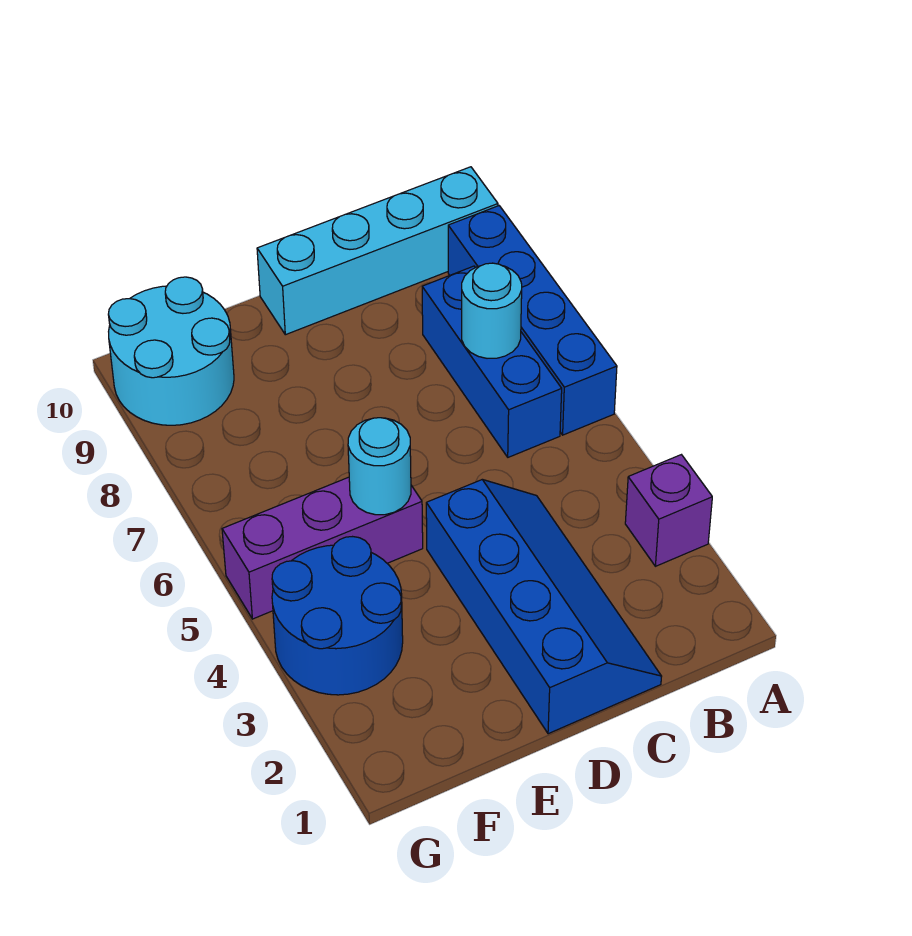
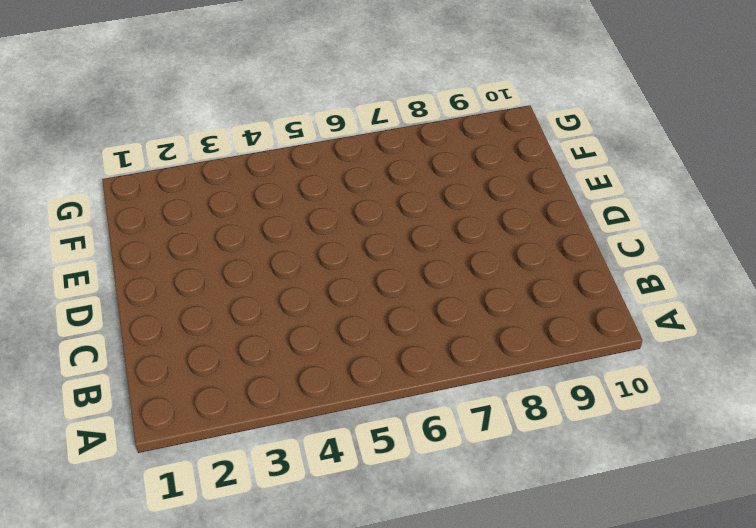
none -> purple brick A3 level 1
none -> blue brick A6:A9 level 1

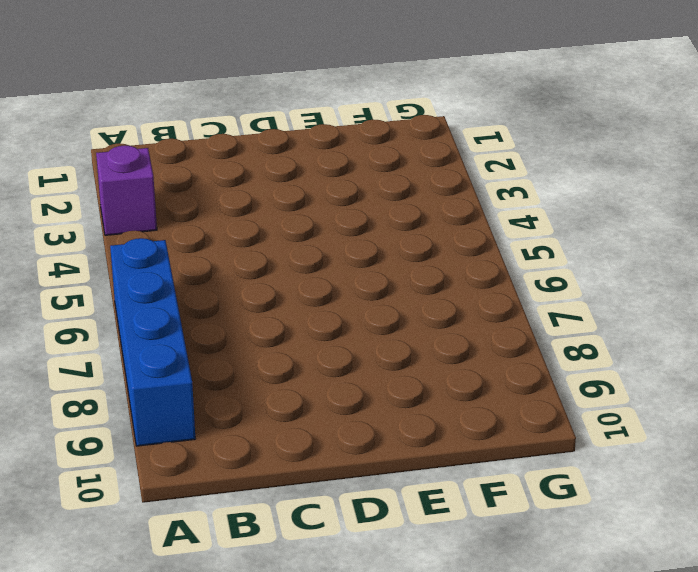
none -> cyan brick A10:D10 level 1
none -> blue brick B6:B8 level 1

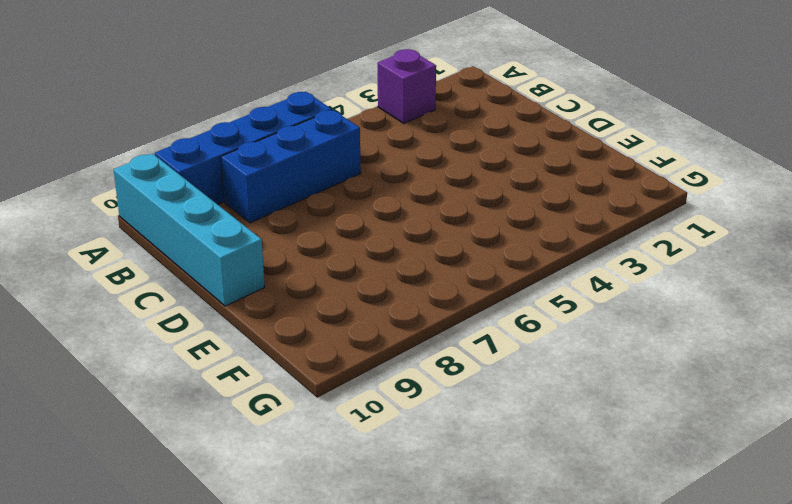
none -> blue slope C1:D4 level 1 top D
none -> purple brick E5:G5 level 1

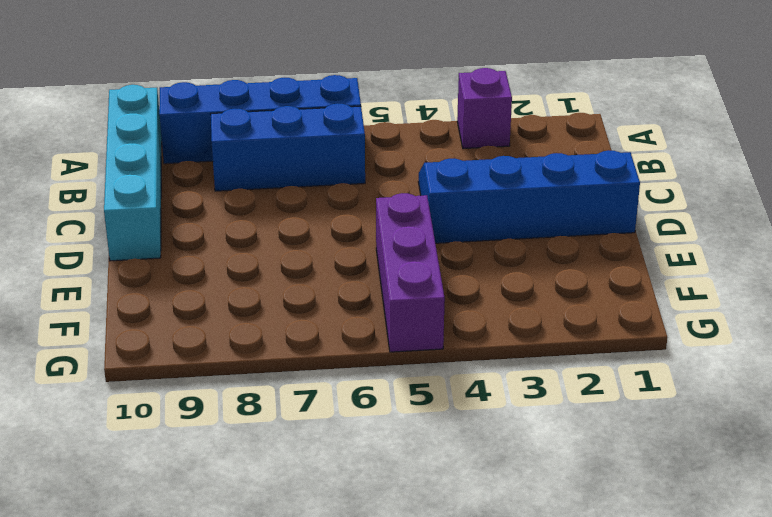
none -> blue round brick F3:G4 level 1
none -> cyan round brick F9:G10 level 1

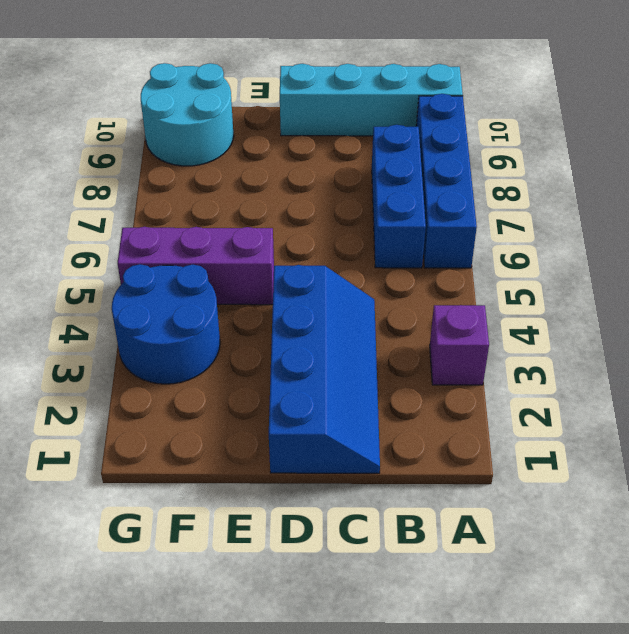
none -> cyan round brick B7 level 2
none -> cyan round brick E5 level 2

